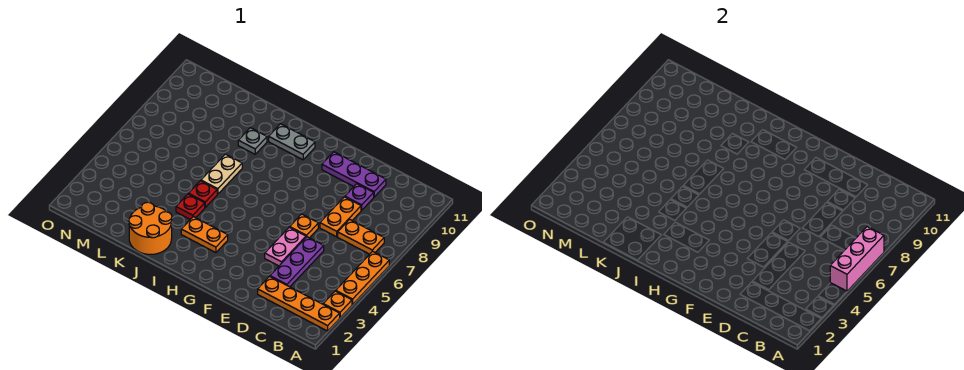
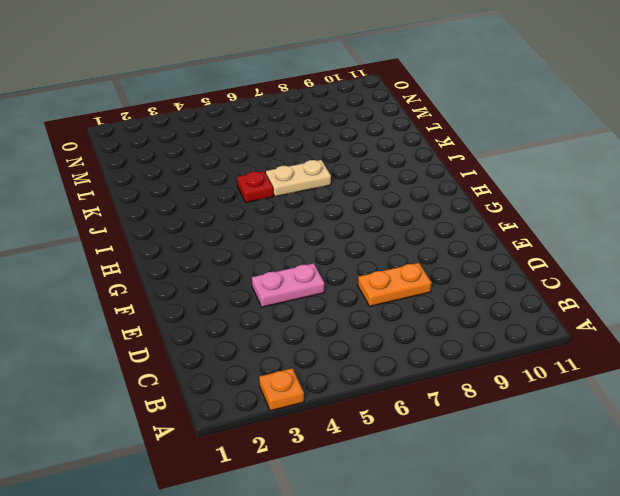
none -> orange plate A2:D2 level 1
none -> orange plate A4:A6 level 1
none -> orange plate B7:C7 level 1

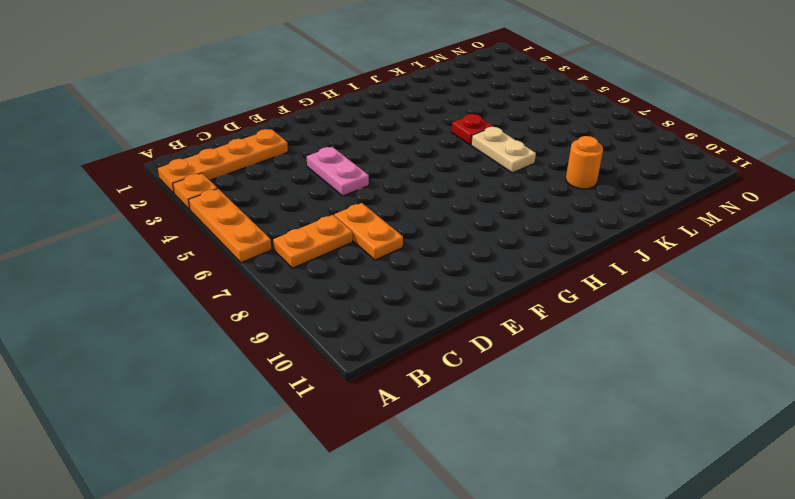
orange round brick K9 level 1 -> none
none -> purple plate D3:D5 level 1
none -> purple plate D9 level 1
none -> purple plate D10:F10 level 1

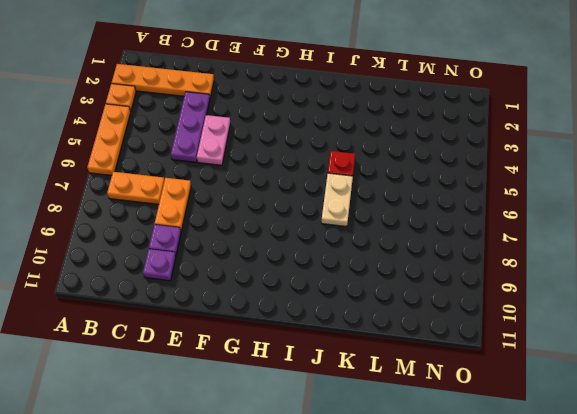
purple plate D10 level 1 -> purple plate D10:F10 level 1
none -> orange plate E6 level 1
none -> orange plate H3:I3 level 1
none -> grey plate H10:I10 level 1

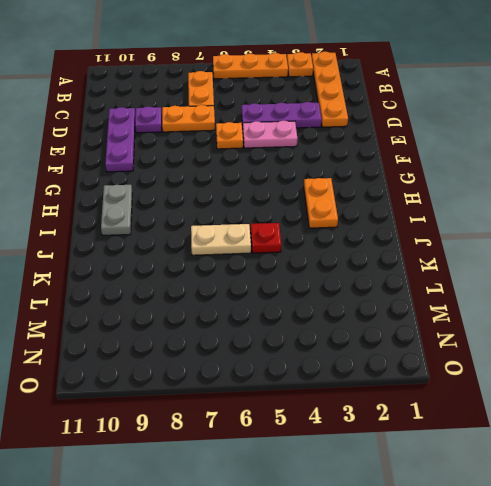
none -> orange round brick J1:K2 level 1
none -> red plate J4 level 1
none -> grey plate J9 level 1

